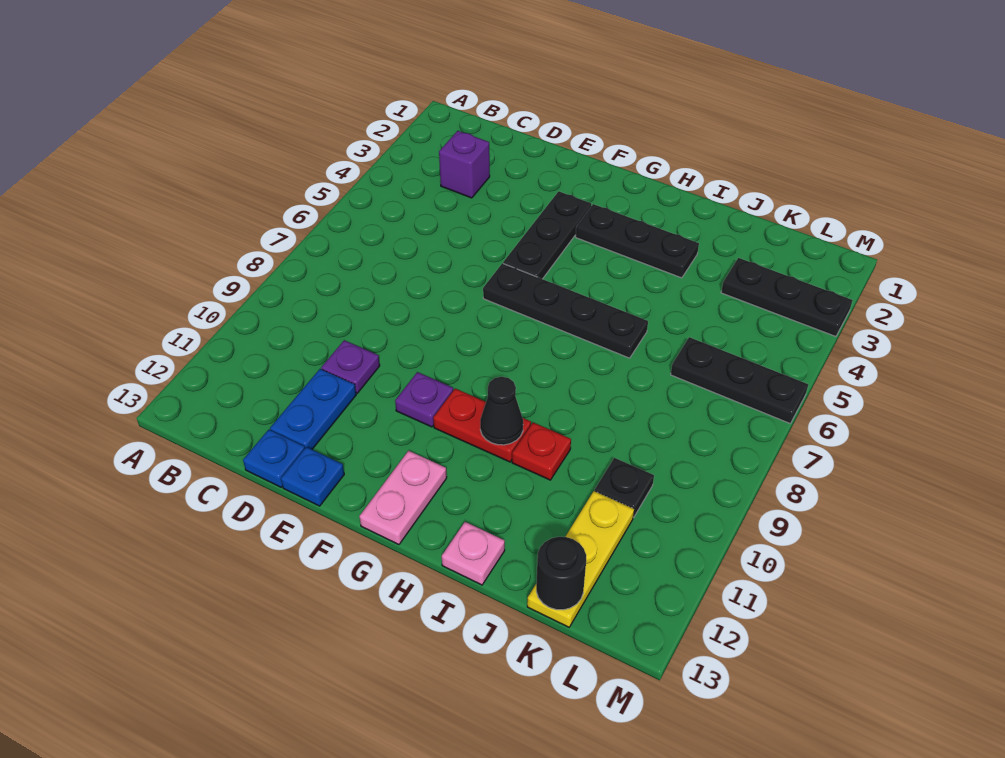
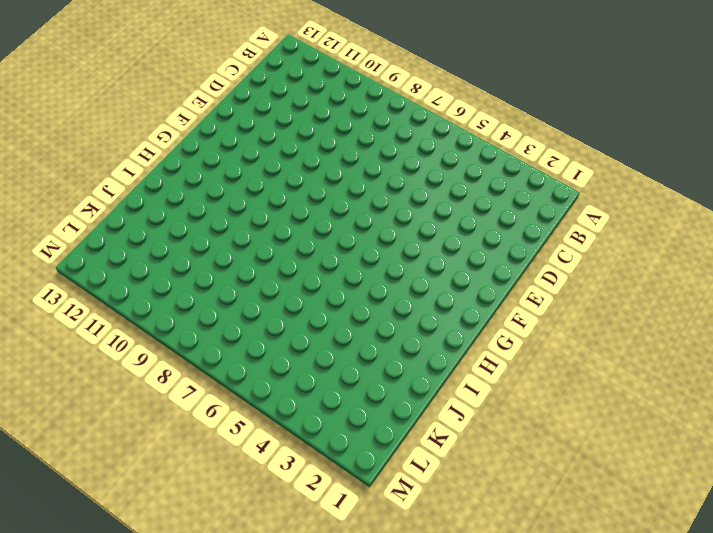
none -> purple brick C3 level 1
none -> purple plate D10 level 1
none -> blue plate D11:D12 level 1

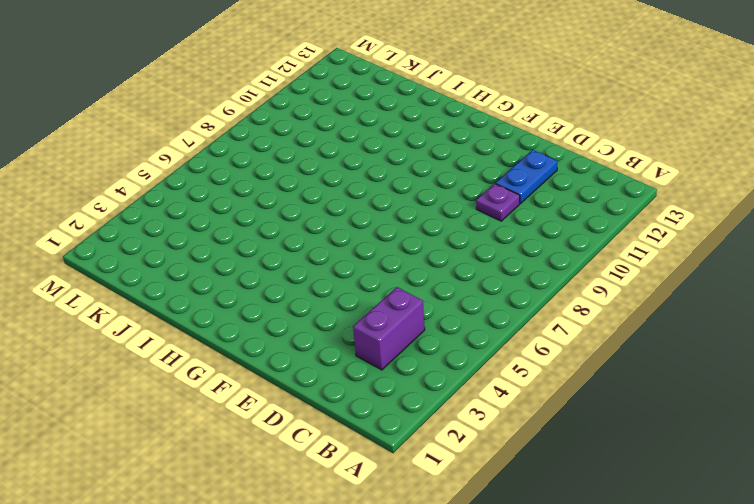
purple brick C3:C4 level 1 -> purple brick C3 level 1
none -> blue plate D13 level 1
none -> blue plate E13 level 1
none -> black plate F3:F5 level 1

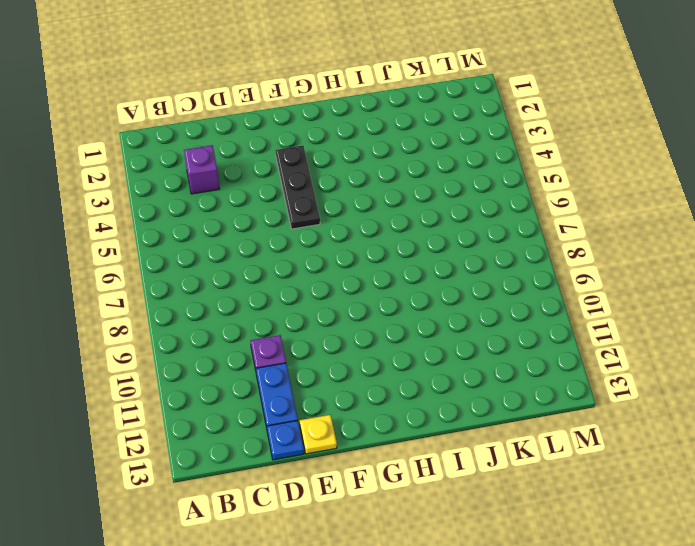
yellow plate E13 level 1 -> blue plate E13 level 1
none -> black plate F6:I6 level 1
none -> purple plate F10 level 1
none -> black plate G3:I3 level 1

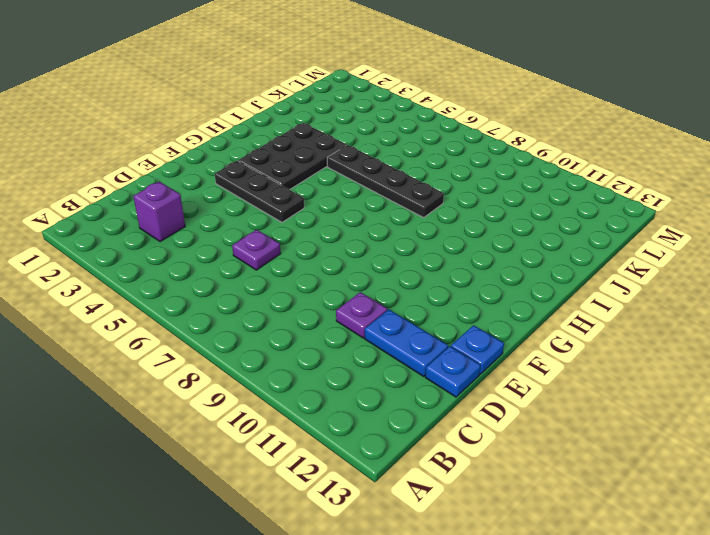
purple plate D6 level 1 -> purple plate F10 level 1
black plate G3:I4 level 1 -> black plate G3:I3 level 1
black plate I5:I8 level 1 -> black plate F6:I6 level 1
none -> red plate G10:H10 level 1
none -> pink plate G12:G13 level 1
none -> red plate I10 level 1

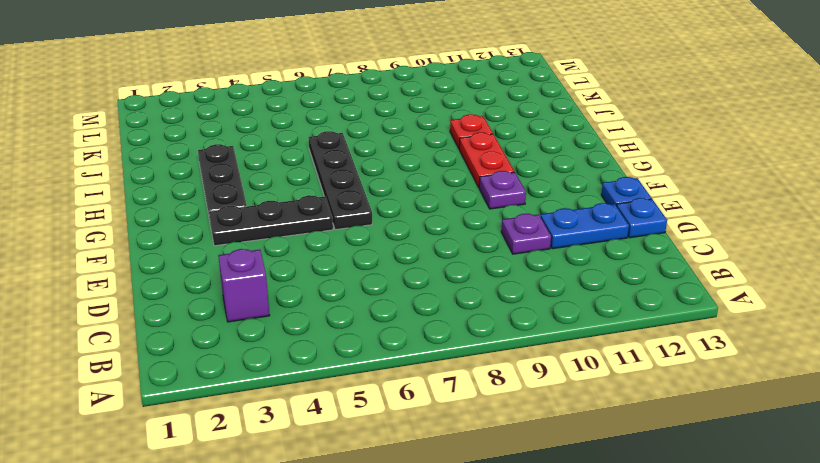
none -> pink plate G12:G13 level 1
none -> pink plate I13 level 1
none -> black plate K3:M3 level 1

